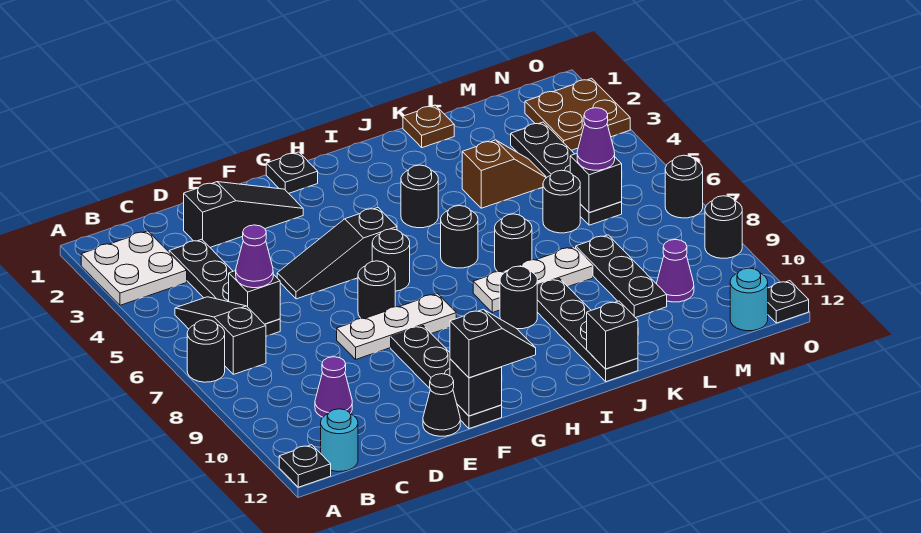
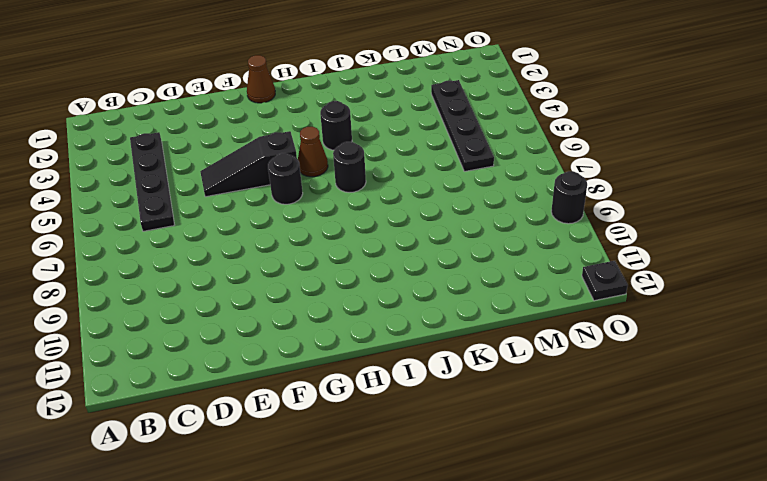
brown cone G1 level 1 -> black plate G1 level 1
brown cone H5 level 1 -> none
none -> white plate A2:B3 level 1
none -> black round brick A7 level 1
none -> black plate A12 level 1
none -> black slope B5:B7 level 1 top 7

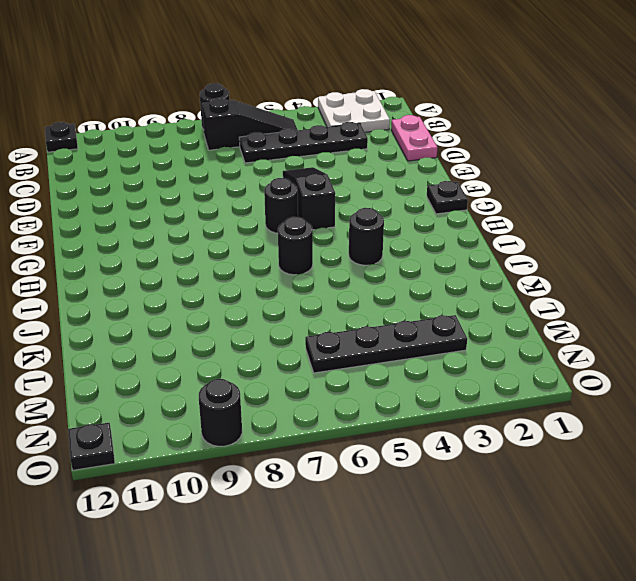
pink plate C1:D1 level 1 -> none
none -> cyan round brick B12 level 1
none -> purple cone C10 level 1
none -> black slope D2:F2 level 1 top D
none -> white plate E8:G8 level 1

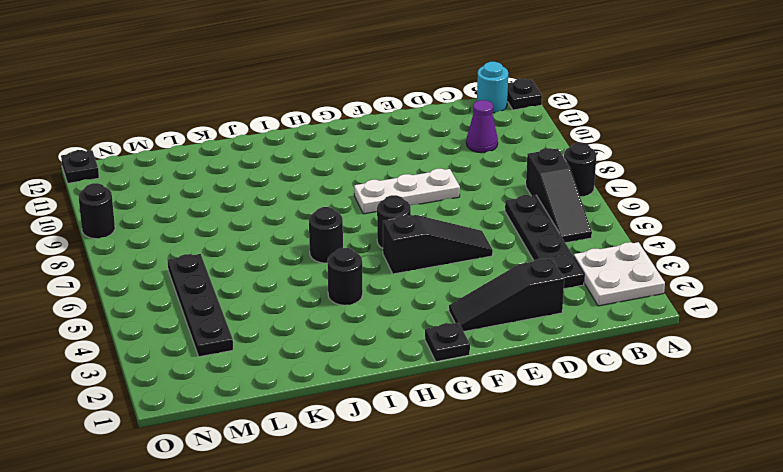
none -> black cone E12 level 1
none -> black round brick F7 level 1
none -> black plate F9:F12 level 1
none -> white plate I8:K8 level 1

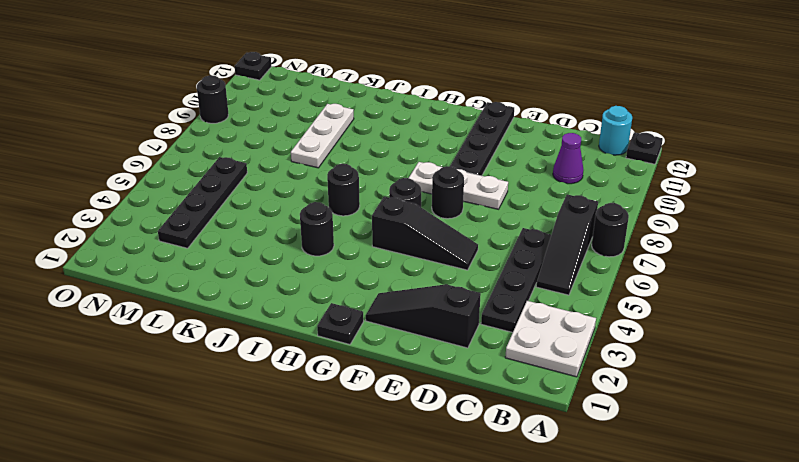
white plate K8:K10 level 1 -> white plate I8:K8 level 1
none -> black cone E12 level 1
none -> black round brick I9 level 1
none -> black round brick J7 level 1
none -> black plate J9:J12 level 1

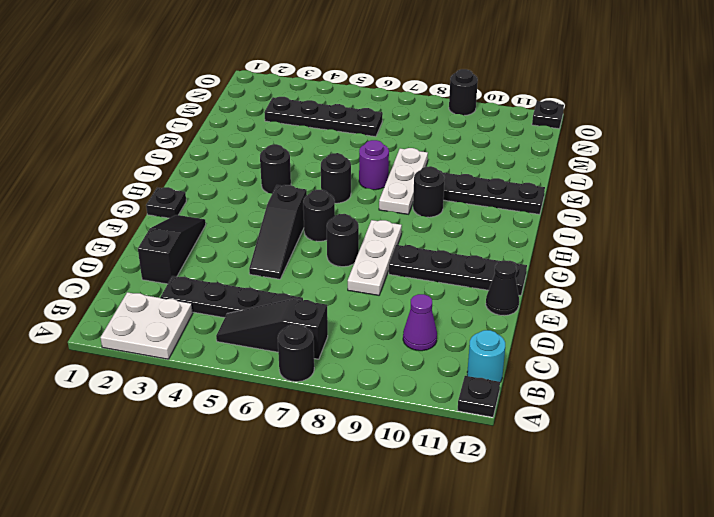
purple round brick J7 level 1 -> black round brick J7 level 1
none -> brown plate K1 level 1
none -> brown slope K4:L4 level 1 top K
none -> black round brick L6 level 1
none -> black plate L8:L10 level 1

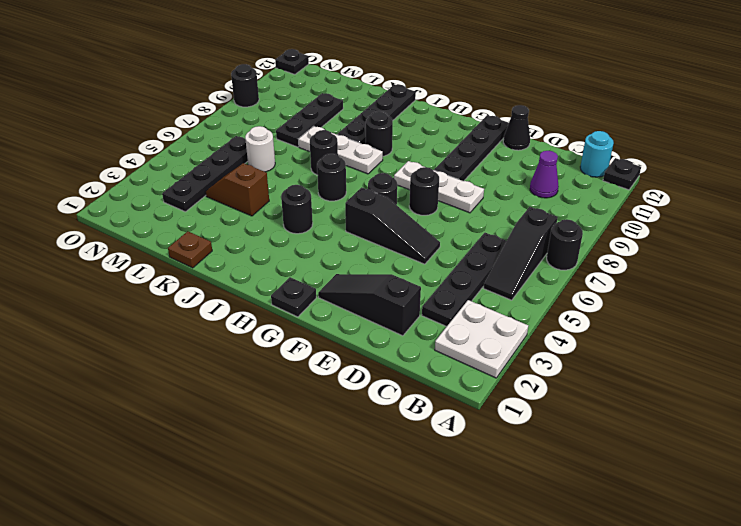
white round brick L6 level 1 -> black round brick L6 level 1
none -> purple cone M10 level 1
none -> brown plate N2:O3 level 1
none -> cyan round brick N12 level 1
none -> black round brick O7 level 1

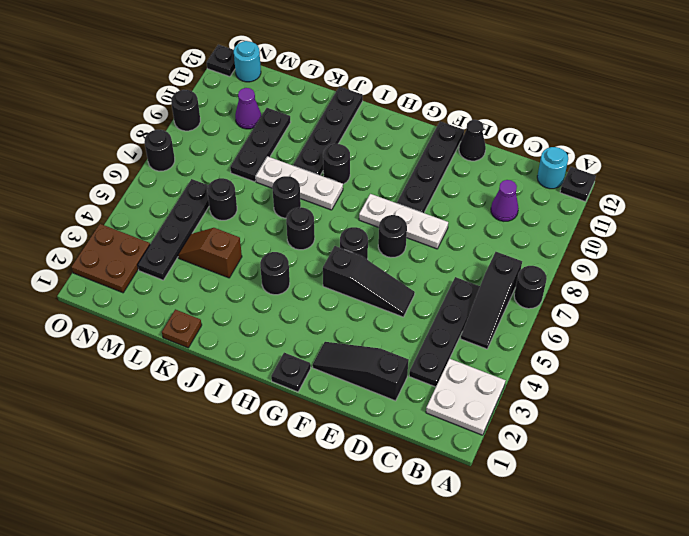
none -> black brick C6 level 2
none -> black brick F12 level 2
none -> black brick J12 level 2
none -> black brick M6 level 2

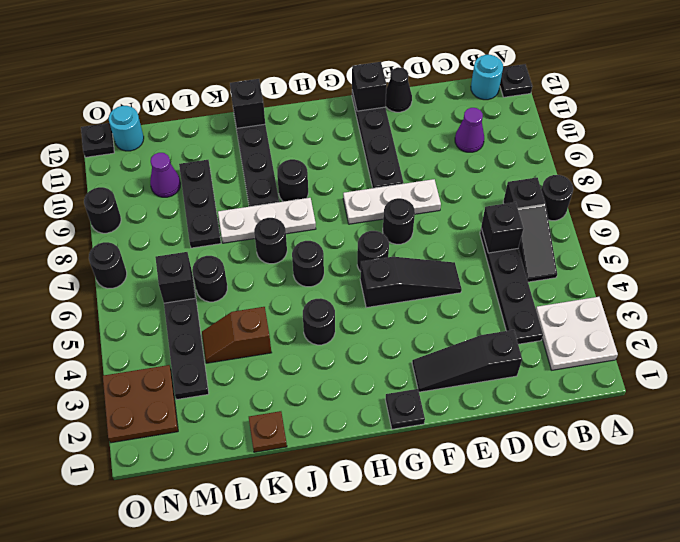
none -> purple cone C6 level 3
none -> black slope F12:G12 level 3 top F
none -> purple cone M6 level 3

